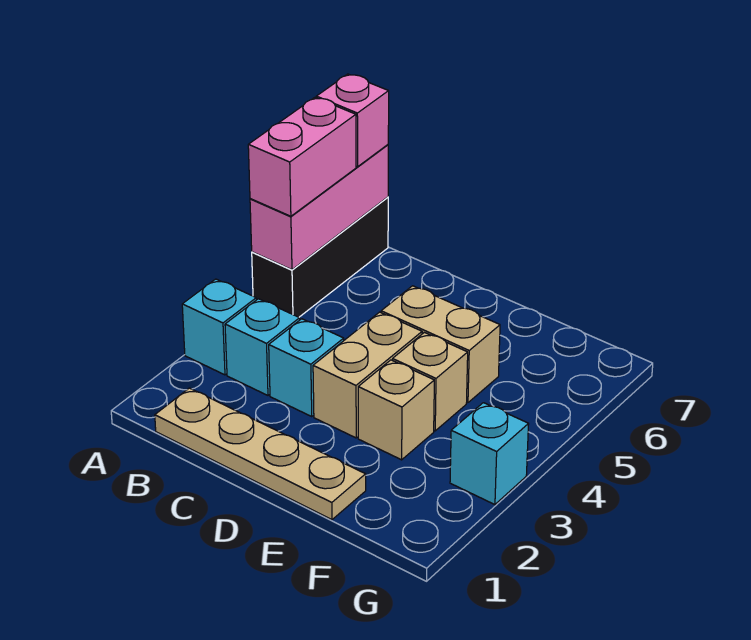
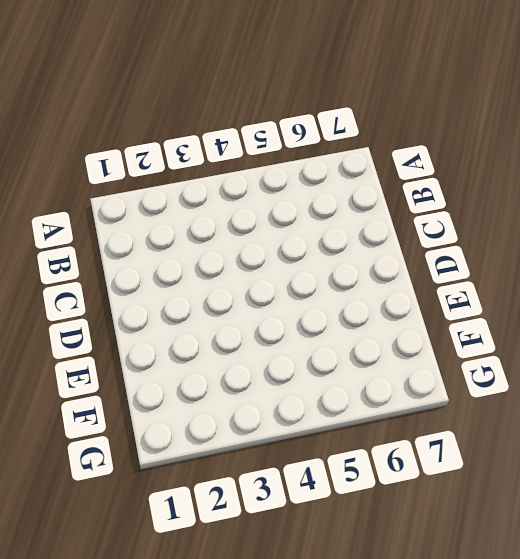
none -> cyan brick A3 level 1
none -> black brick A5:A7 level 1
none -> tan plate B1:E1 level 1

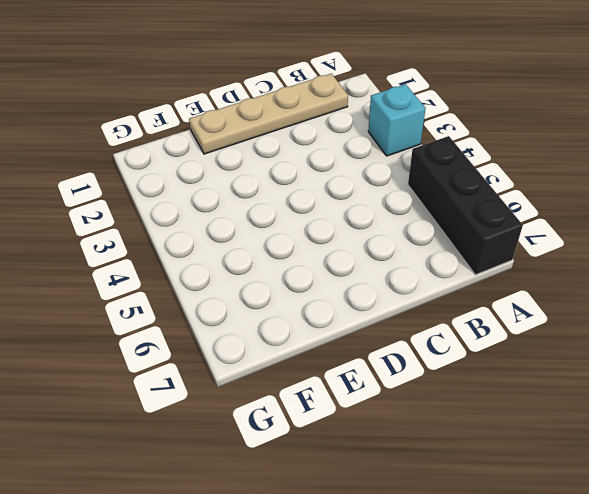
none -> cyan brick B3 level 1
none -> cyan brick C3 level 1
none -> tan brick D3:D4 level 1

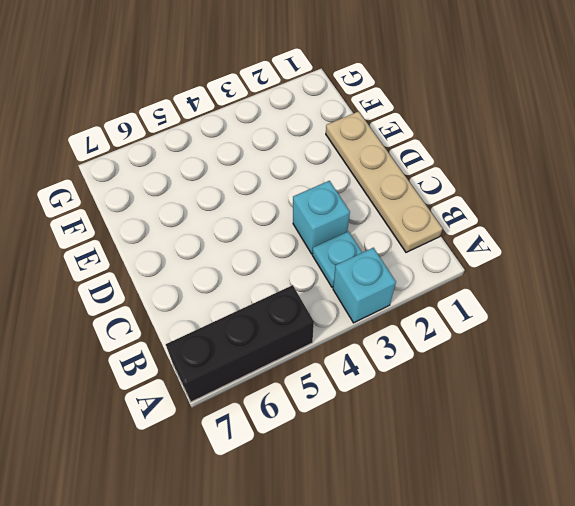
cyan plate B3 level 1 -> cyan brick B3 level 1
none -> tan brick D3:D4 level 1
none -> tan brick D5:E5 level 1
none -> tan brick E3 level 1

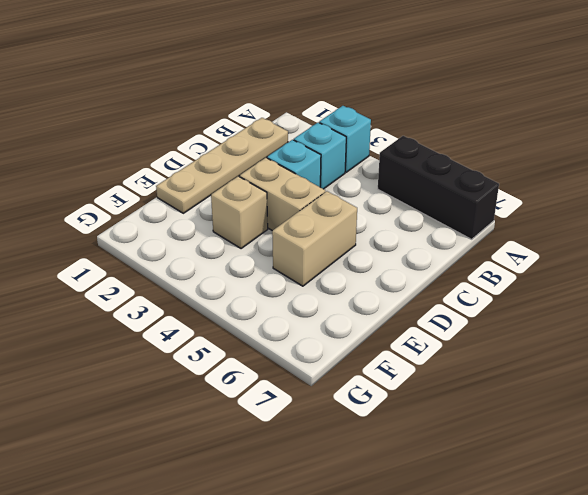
none -> tan brick E4 level 1
none -> cyan brick G3 level 1
none -> pink brick A5:A7 level 2

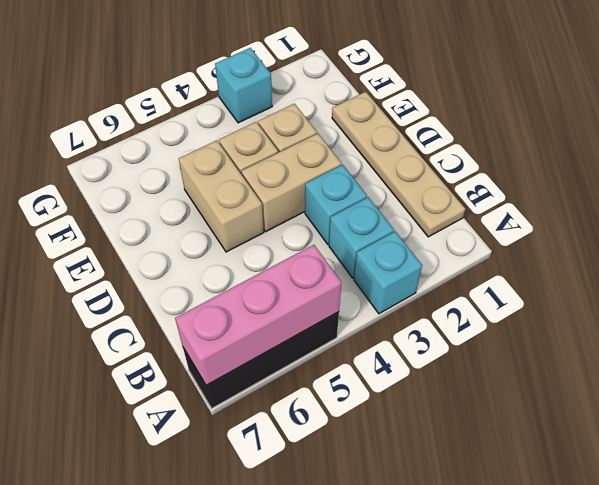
none -> pink brick A5:A6 level 3
none -> pink brick A7 level 3

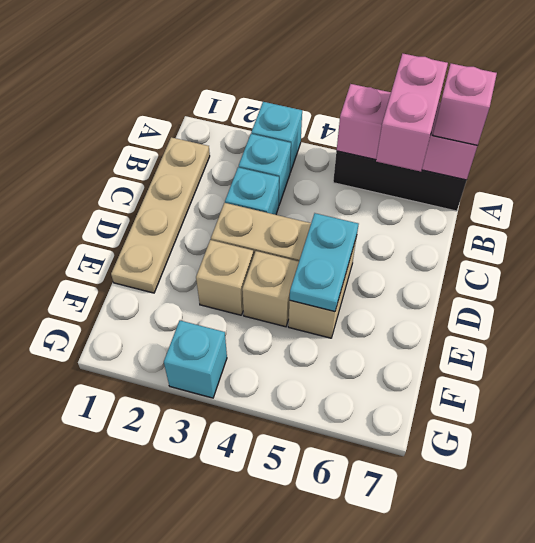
pink brick A6:B6 level 3 -> pink brick A5:A6 level 3
cyan plate D5:E5 level 2 -> none

